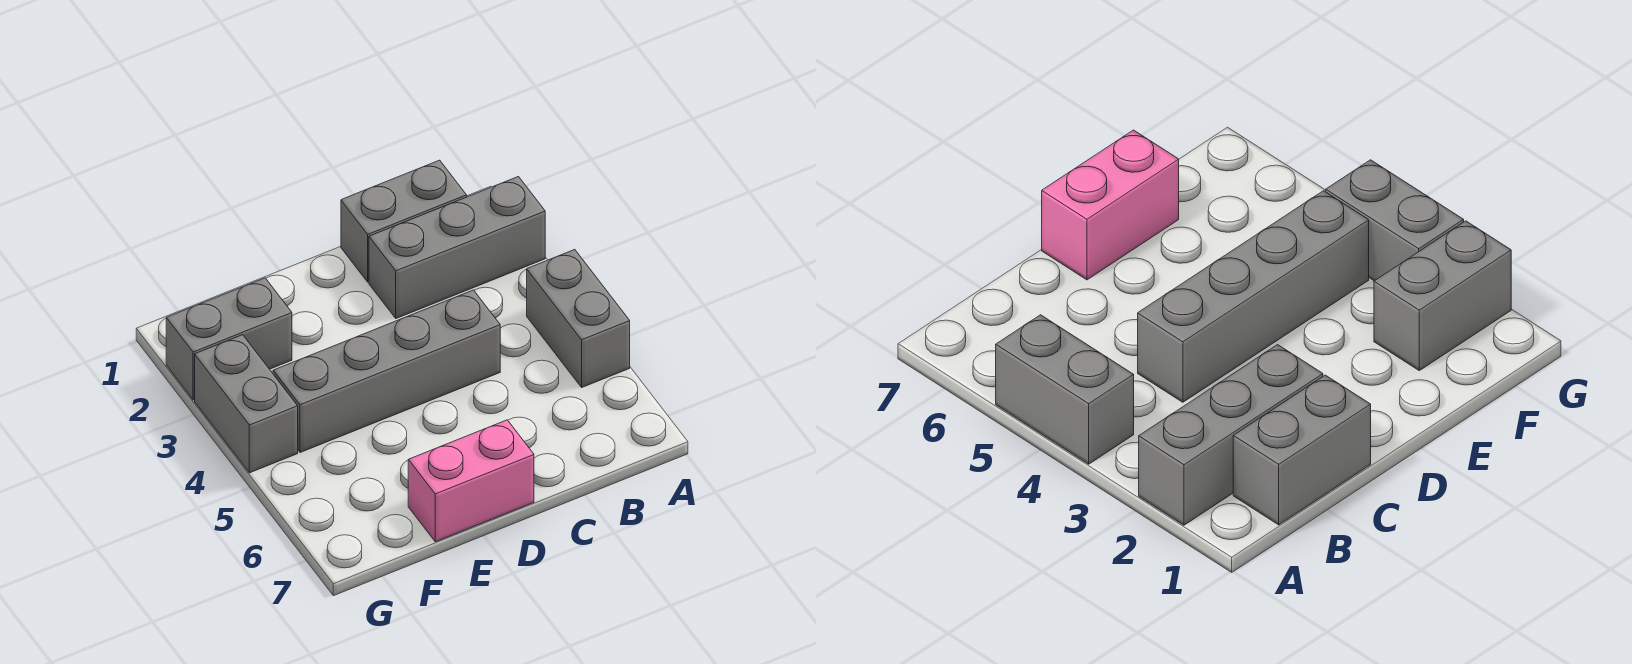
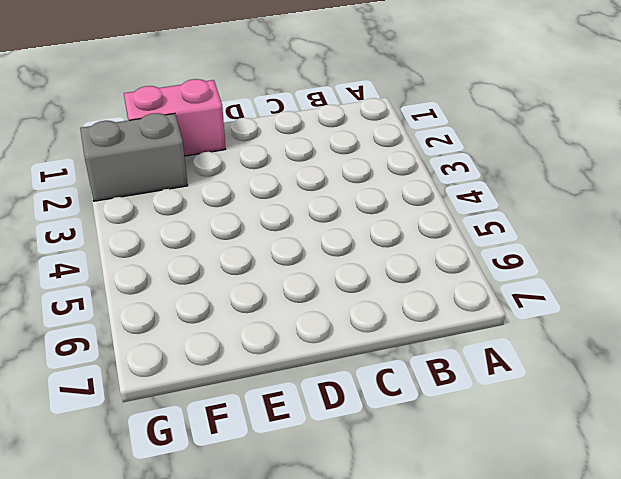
pink brick E1:F1 level 1 -> pink brick D7:E7 level 1
none -> grey brick A2:C2 level 1
none -> grey brick A4:A5 level 1

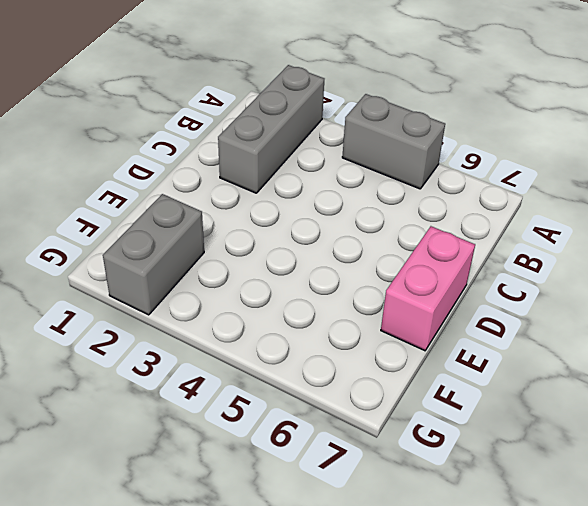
none -> grey brick B1:C1 level 1
none -> grey brick C4:F4 level 1

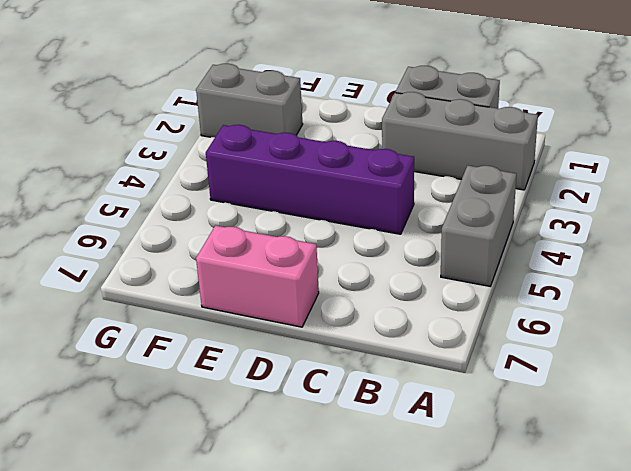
purple brick C4:F4 level 1 -> grey brick C4:F4 level 1
none -> grey brick G3:G4 level 1

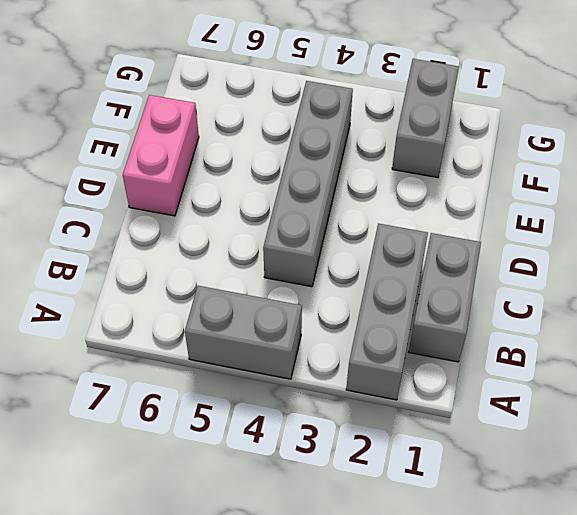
none -> grey brick G3:G4 level 1

